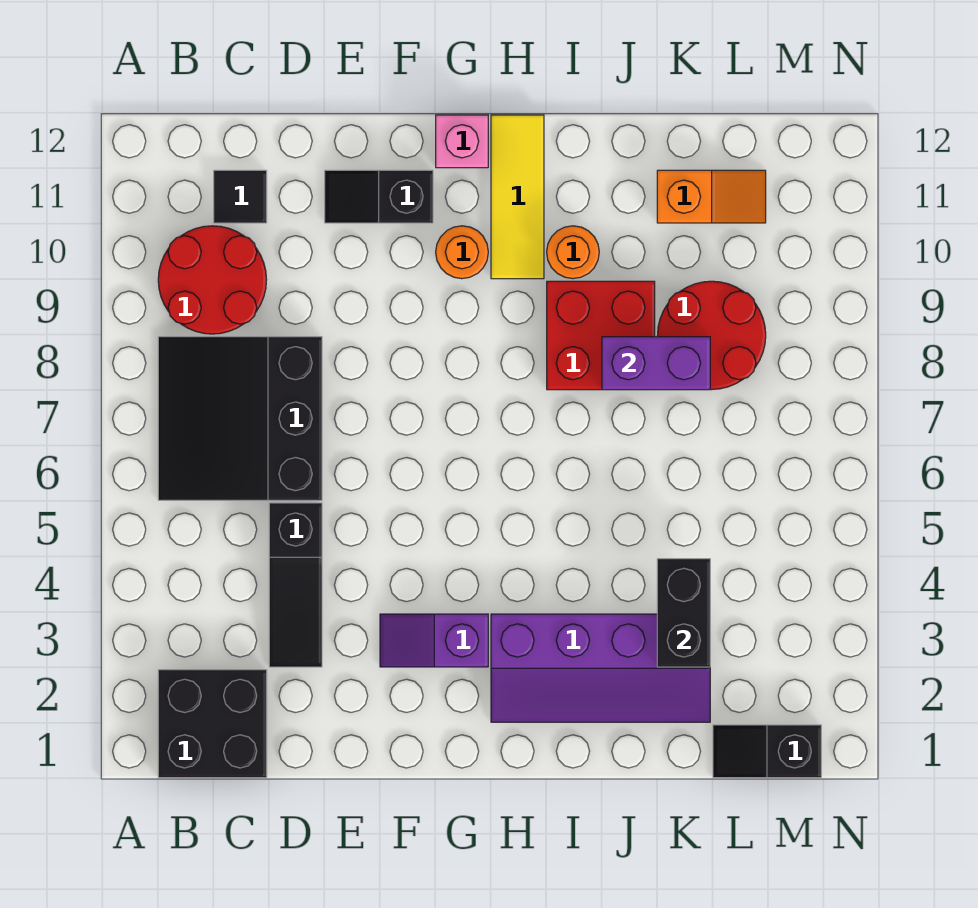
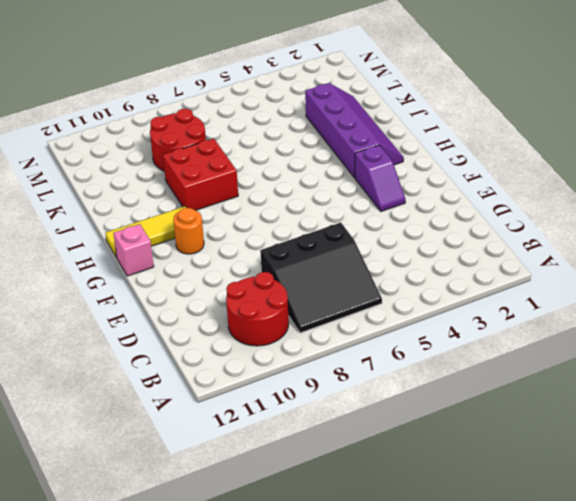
none -> black brick B1:C2 level 1
none -> black tile C11 level 1
none -> black slope D3:D5 level 1 top 5

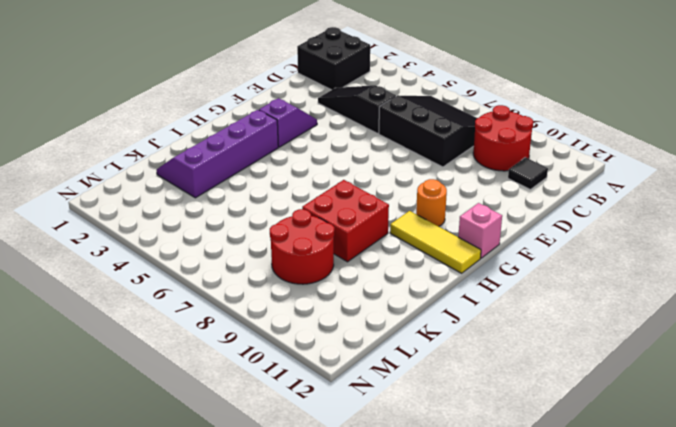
none -> black slope E11:F11 level 1 top F
none -> orange round brick I10 level 1
none -> orange slope K11:L11 level 1 top K

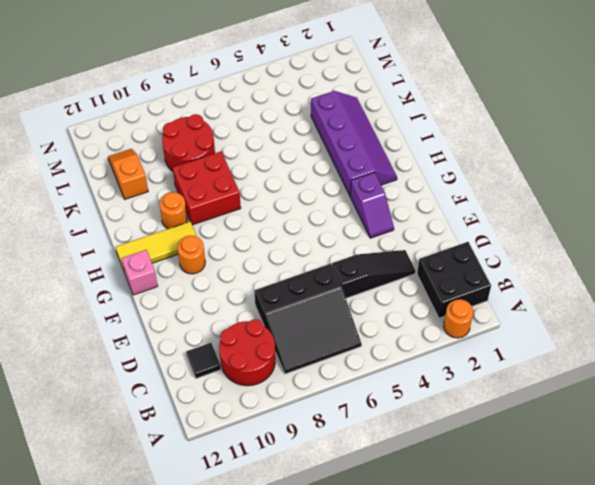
orange round brick A2 level 1 -> none
none -> black slope E11:F11 level 1 top F
none -> black slope L1:M1 level 1 top M
none -> purple brick J8:K8 level 2

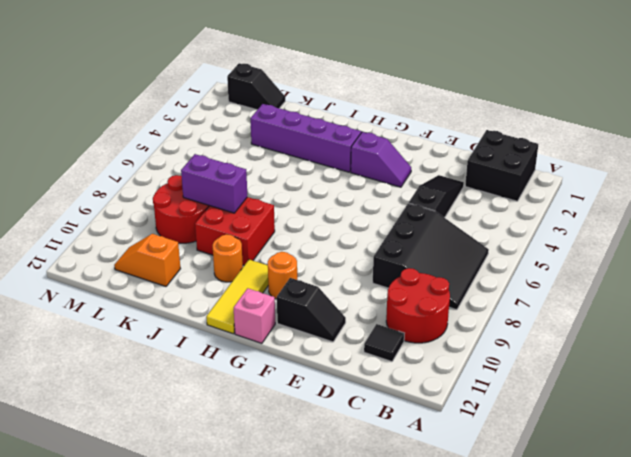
none -> black brick K3:K4 level 2

